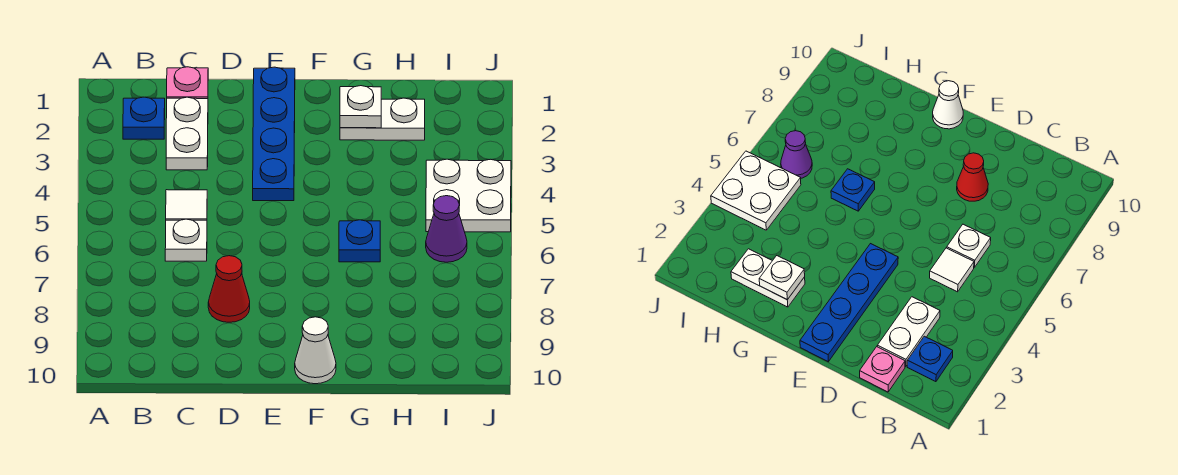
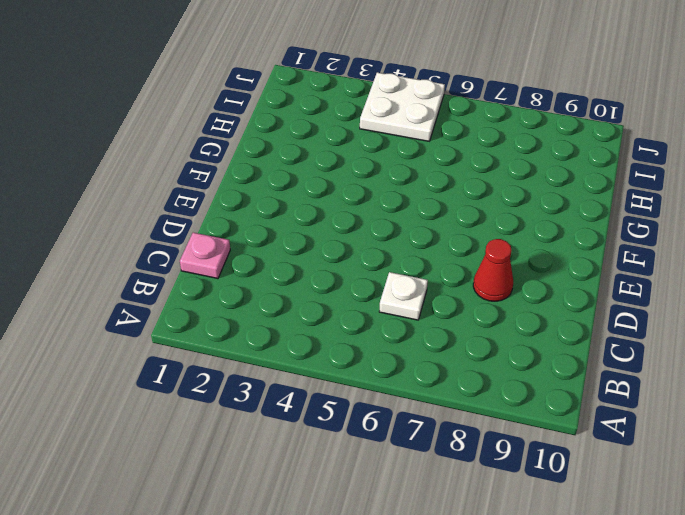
none -> blue plate B2 level 1
none -> white plate C2:C3 level 1
none -> white tile C5 level 1

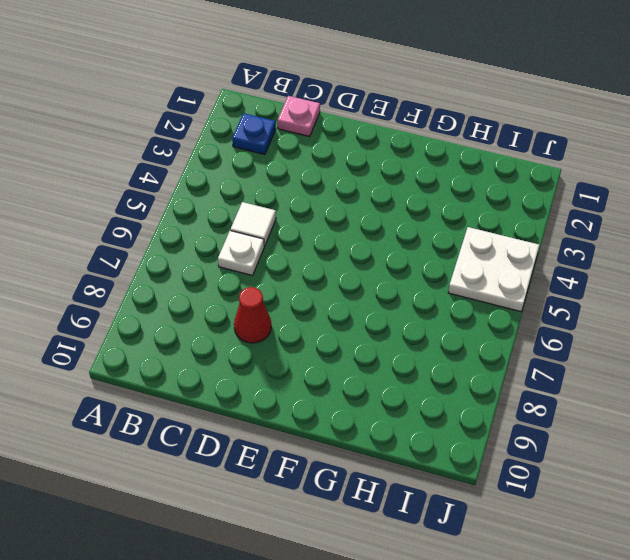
none -> white plate C2:C3 level 1
none -> blue plate E1:E4 level 1
none -> white cone F10 level 1

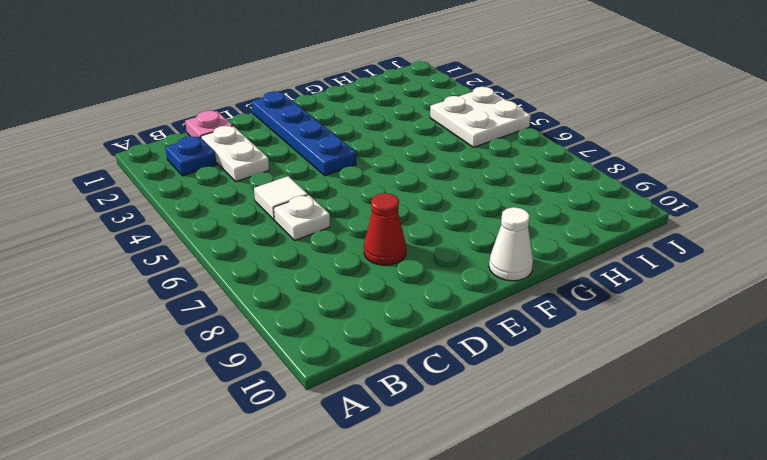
none -> white plate G2:H2 level 1
none -> blue plate G6 level 1
none -> purple cone I6 level 1

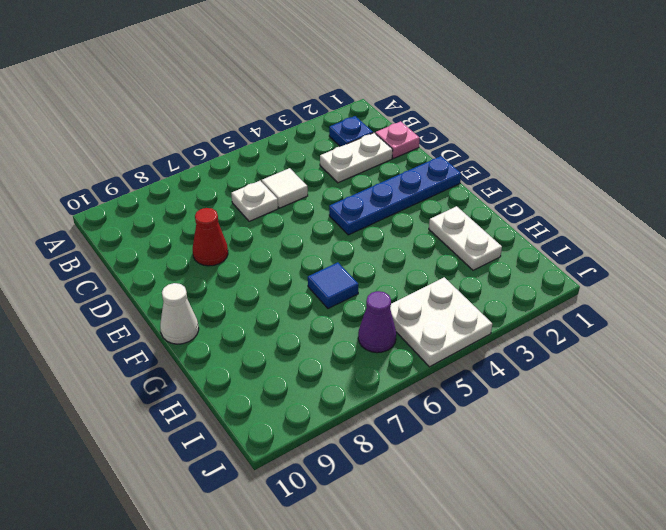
blue tile G6 level 1 -> blue plate G6 level 1
none -> white plate G2 level 2

